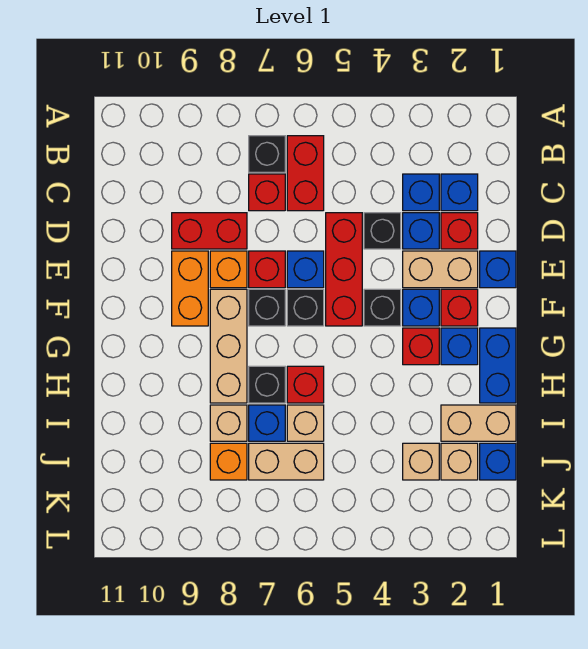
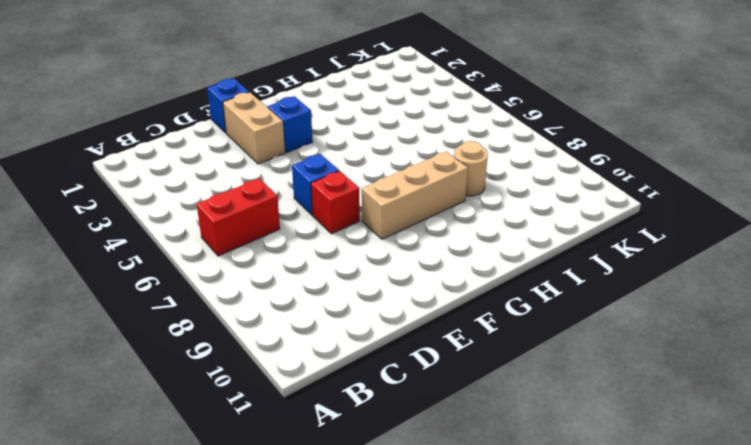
tan round brick I8 level 1 -> tan brick I8 level 1
none -> black brick B7 level 1
none -> blue brick C2 level 1
none -> blue brick C3 level 1
none -> red brick C7 level 1

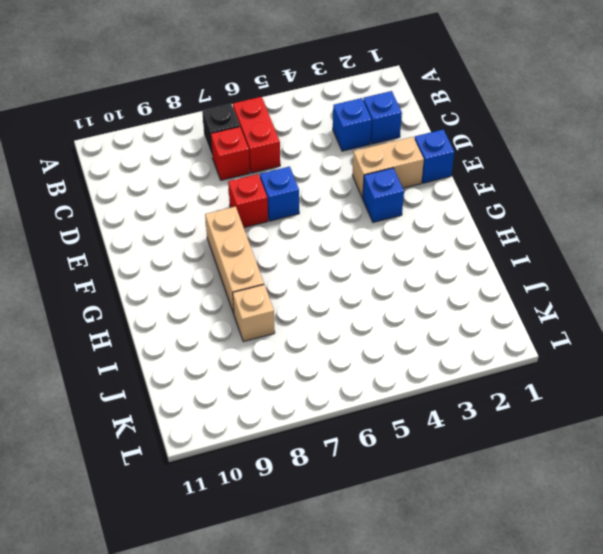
none -> red brick D2 level 1
none -> blue brick D3 level 1
none -> black brick D4 level 1
none -> red brick D5:F5 level 1

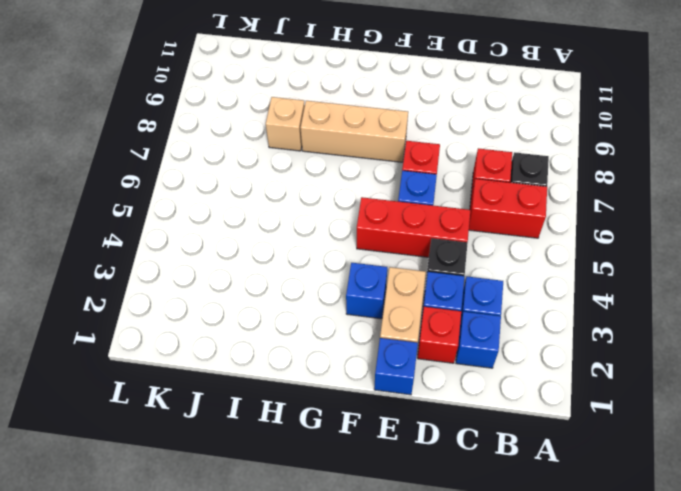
none -> red brick D8:D9 level 1
none -> orange brick E8 level 1
none -> orange brick E9:F9 level 1
none -> red brick F2 level 1

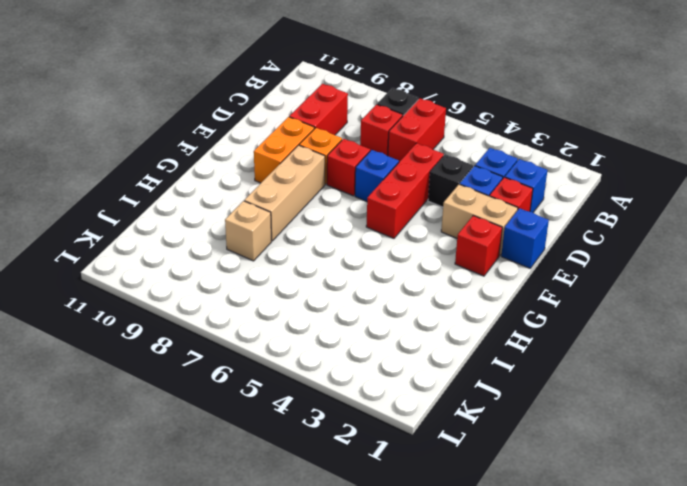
red brick C9:D9 level 1 -> red brick D8:D9 level 1
none -> blue brick F3 level 1
none -> black brick F4 level 1
none -> black brick F6 level 1
none -> black brick F7 level 1

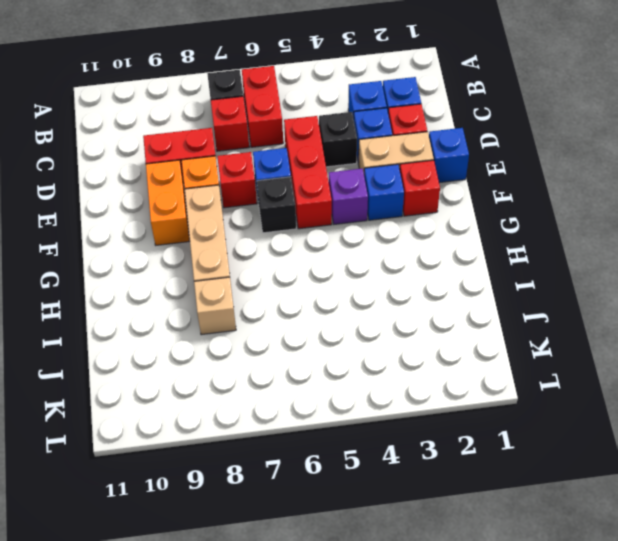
purple brick F4 level 1 -> black brick F4 level 1
none -> black brick F7 level 1
none -> blue brick G1:H1 level 1
none -> blue brick G2 level 1
none -> red brick G3 level 1

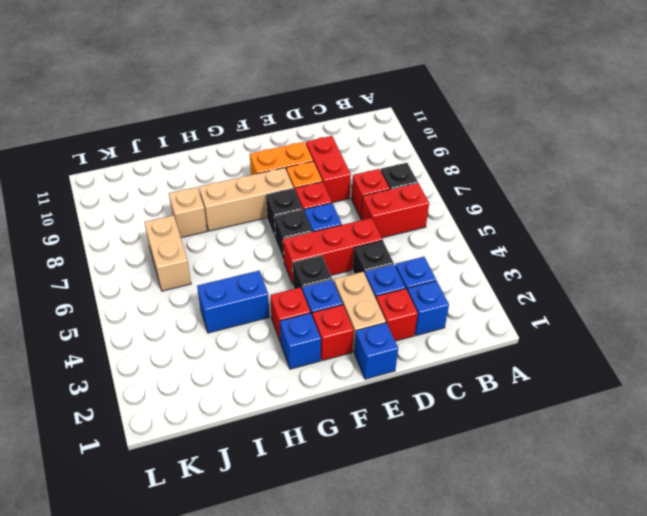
blue brick H4:I4 level 1 -> blue brick G1:H1 level 1
none -> red brick H6 level 1
none -> black brick H7 level 1
none -> tan brick I1:I2 level 1
none -> tan brick I6 level 1

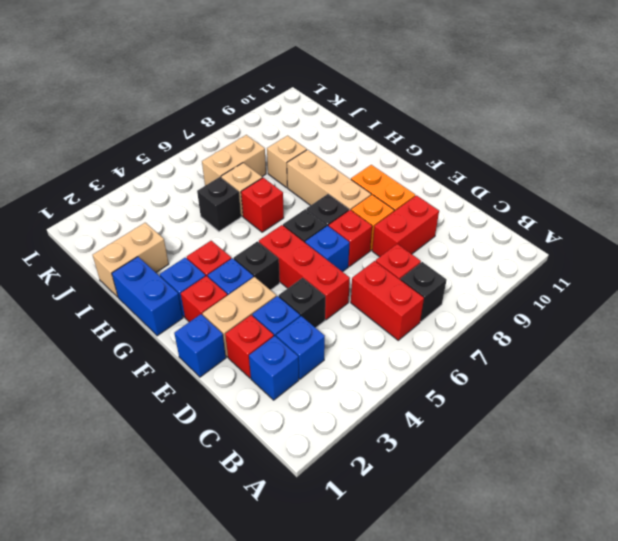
black brick I5 level 1 -> black brick H7 level 1
none -> blue brick I7 level 1
none -> blue brick J1 level 1
none -> tan brick J2 level 1
none -> tan brick J3 level 1

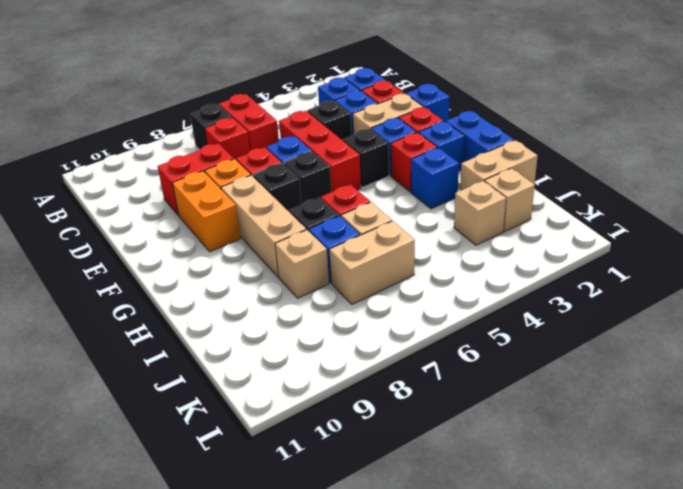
blue brick H3 level 1 -> blue brick J1 level 1
none -> orange brick J8 level 1

